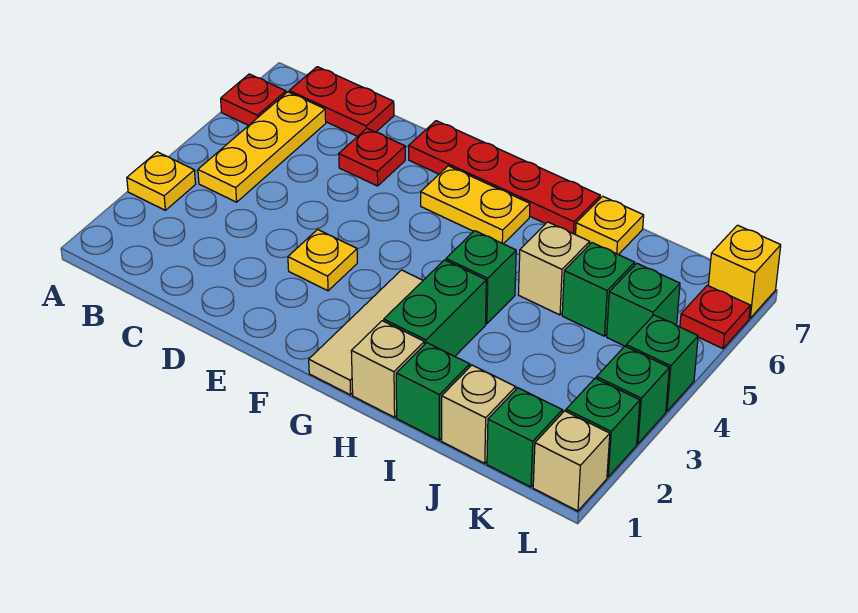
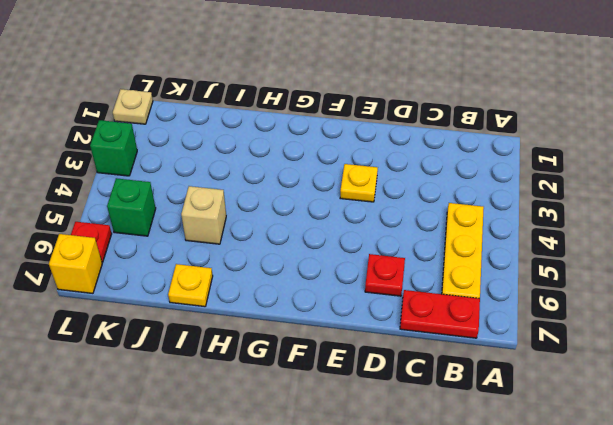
tan plate L1 level 1 -> tan brick L1 level 1
none -> yellow plate A3 level 1
none -> red plate A6 level 1
none -> red plate E7:H7 level 1

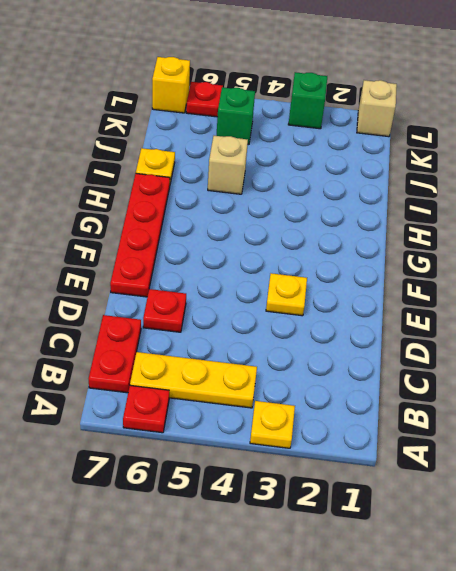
none -> yellow plate F6:G6 level 1
none -> tan tile G1:G3 level 1
none -> tan brick H1 level 1

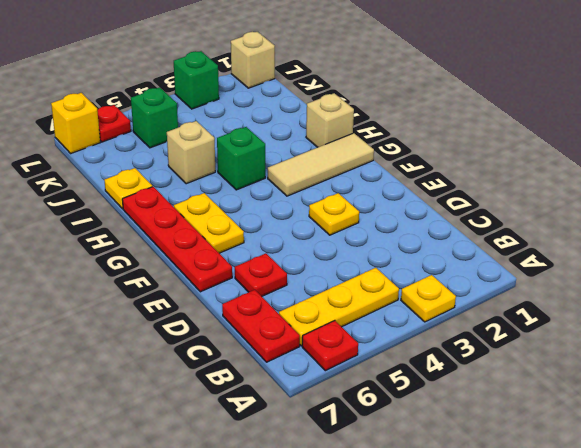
none -> green brick H2:H3 level 1
none -> green brick I1 level 1
none -> tan brick J1 level 1

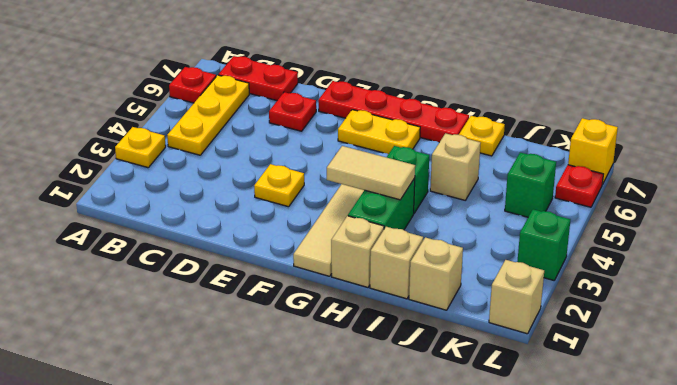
tan tile G3:H3 level 2 -> none
tan brick I1 level 1 -> green brick I1 level 1
none -> green brick J5 level 1
none -> green brick K1 level 1
none -> green brick L2 level 1

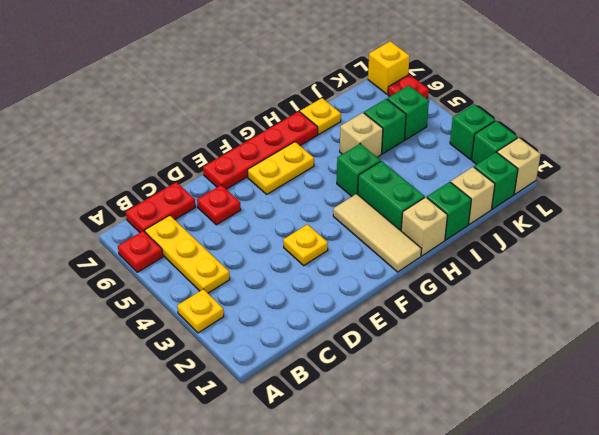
none -> green brick L4 level 1

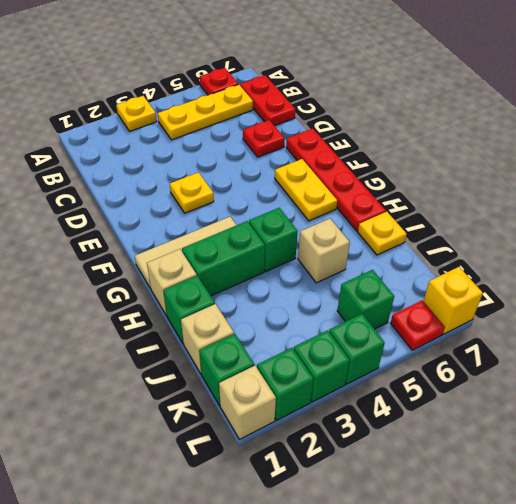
none -> green brick J5 level 1

